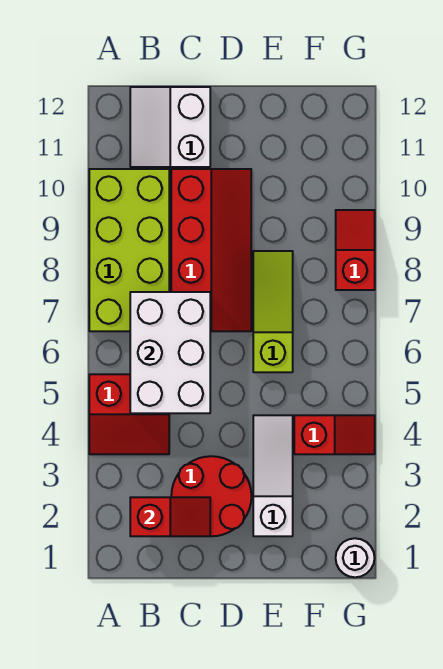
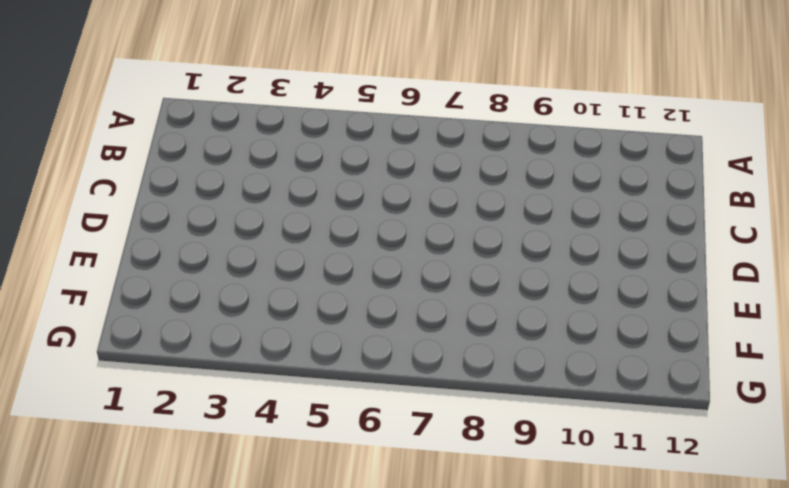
none -> red slope A4:B5 level 1 top 5
none -> lime brick A7:B10 level 1
none -> white slope B11:C12 level 1 top C

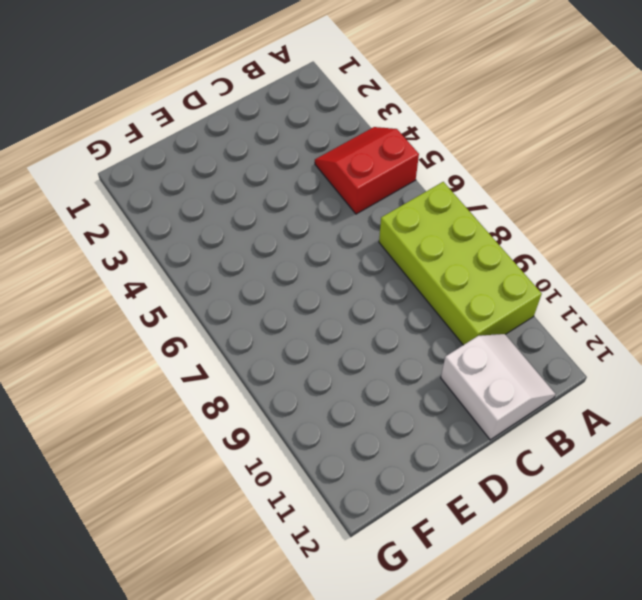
none -> red round brick C2:D3 level 1
none -> red slope C7:D10 level 1 top C
none -> white slope E2:E4 level 1 top 2

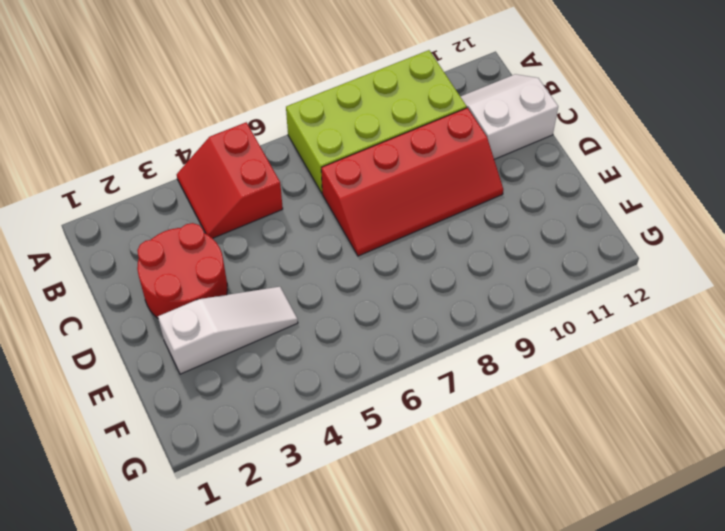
none -> lime slope E6:E8 level 1 top 6
none -> red slope F4:G4 level 1 top F
none -> white round brick G1 level 1

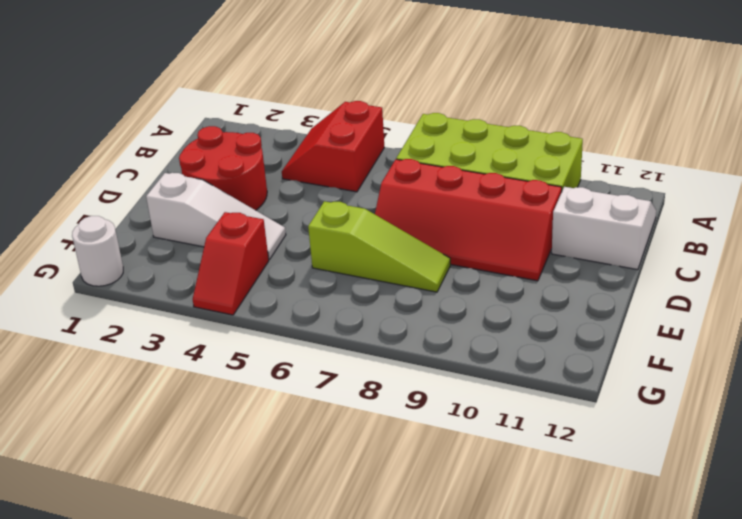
none -> red slope G8:G9 level 1 top 8
none -> red slope B2:C2 level 2 top B
none -> white brick B5:C7 level 2

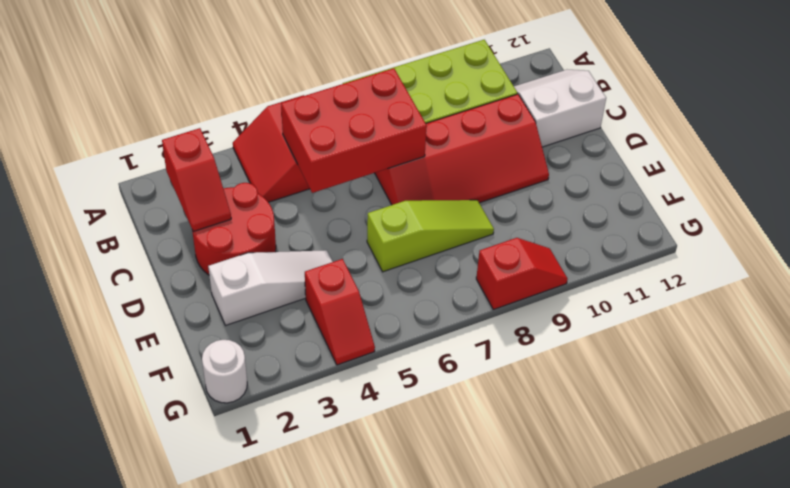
red brick B5:C7 level 2 -> white brick B5:C7 level 2

